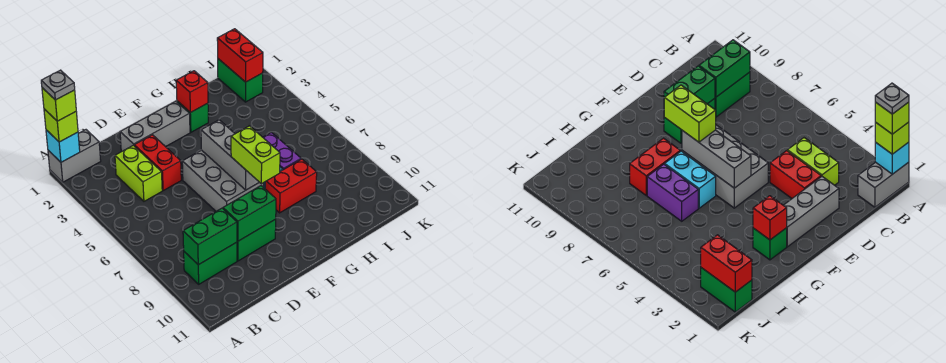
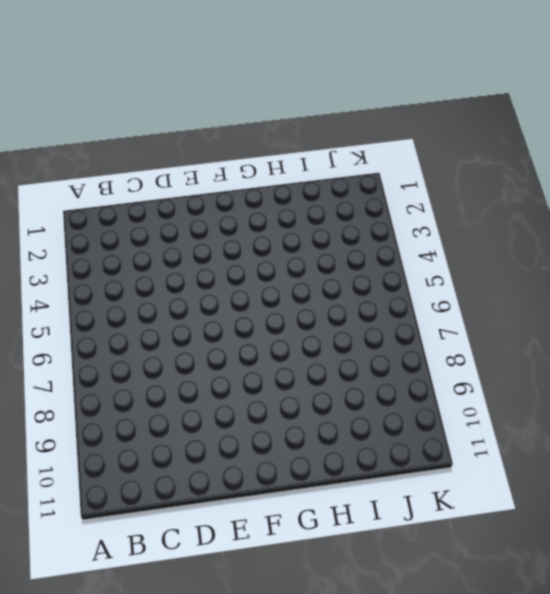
none -> grey brick A1:B1 level 1
none -> green brick B9:C9 level 1
none -> lime brick C3:C4 level 1

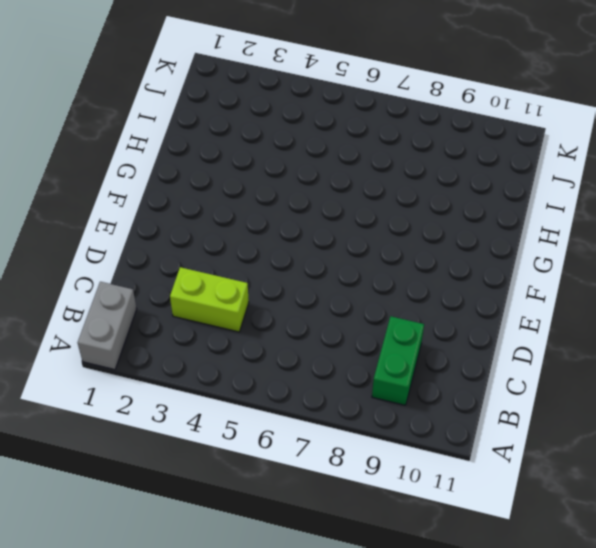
none -> grey brick D2:F2 level 1
none -> red brick D3:D4 level 1
none -> green brick D9:E9 level 1

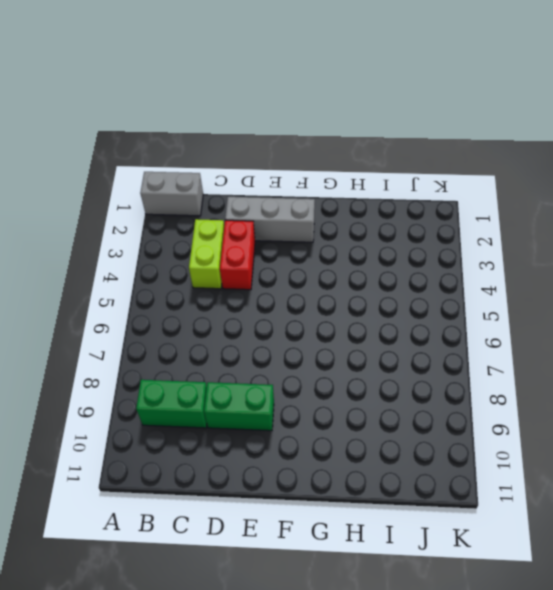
none -> grey brick E5:F7 level 1
none -> green brick G2 level 1
none -> cyan brick G6:G7 level 1

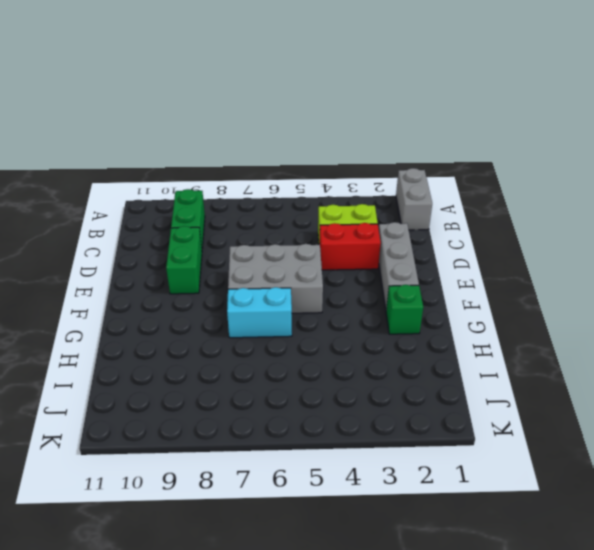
none -> red brick G8:H8 level 1
none -> purple brick H6:H7 level 1
none -> green brick J1:J2 level 1

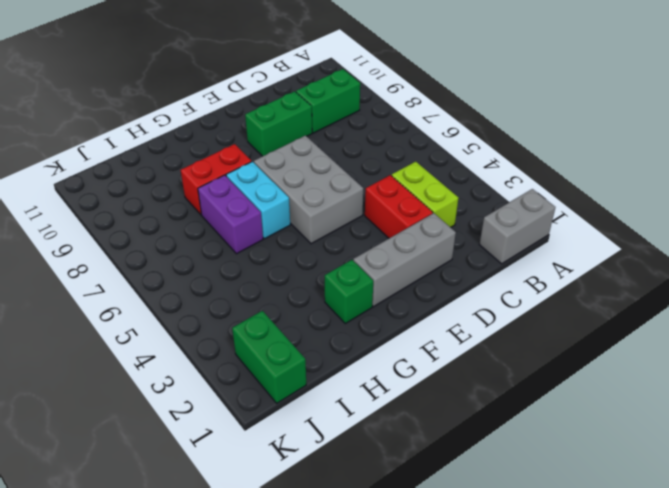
none -> cyan brick A1 level 2
none -> green brick B9:C9 level 2
none -> green brick D9:E9 level 2

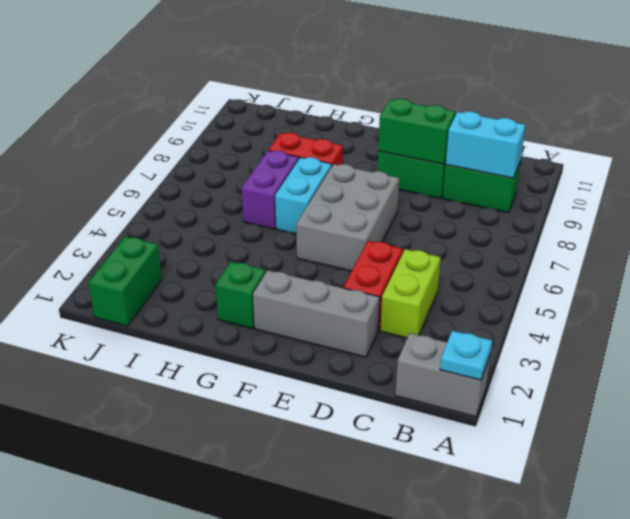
cyan plate A1 level 2 -> cyan brick A1 level 2
cyan brick B9:C9 level 2 -> green brick B9:C9 level 2
none -> grey brick F5:F7 level 2
none -> red brick G2 level 2
none -> red brick J1:J2 level 2

